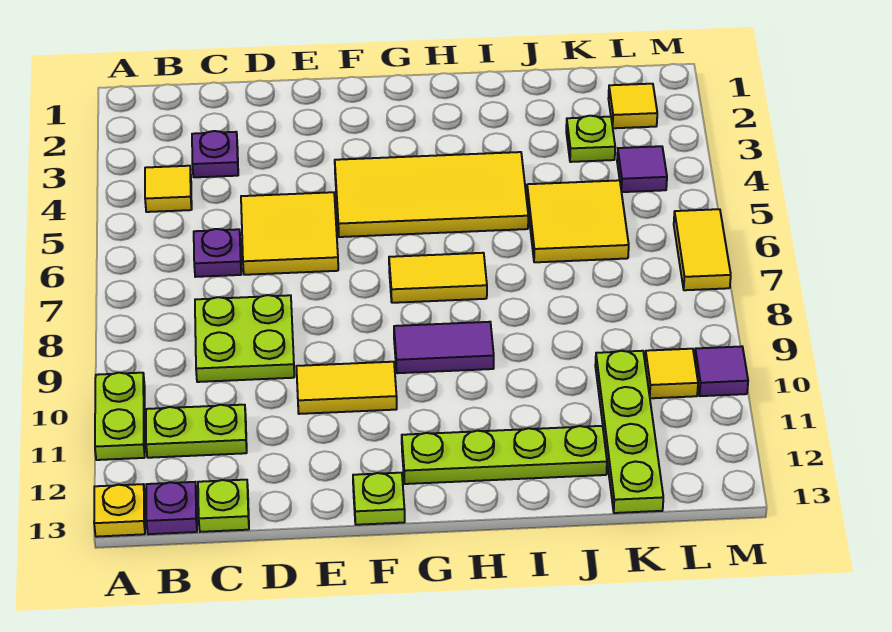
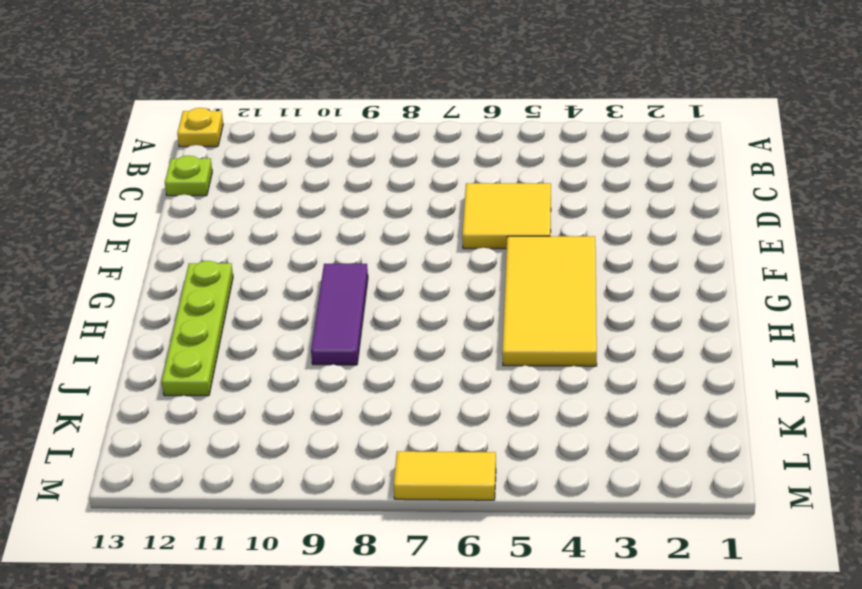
purple tile G9:I9 level 1 -> purple tile G9:H9 level 1
none -> lime plate A10:A11 level 1
none -> yellow tile B4 level 1
none -> lime plate B11:C11 level 1

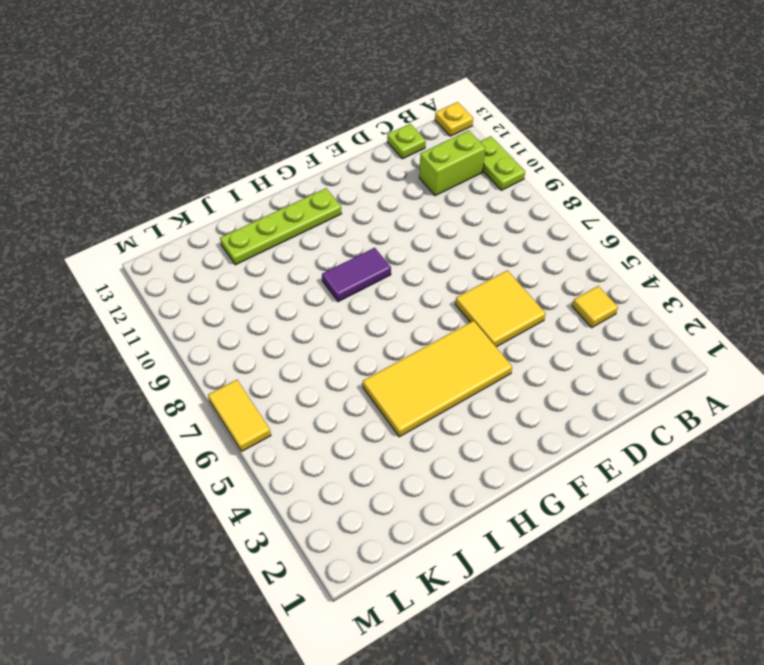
lime brick B11:C11 level 1 -> lime plate B11:C11 level 1
none -> purple plate B13 level 1
none -> purple plate C3 level 1
none -> purple plate C6 level 1

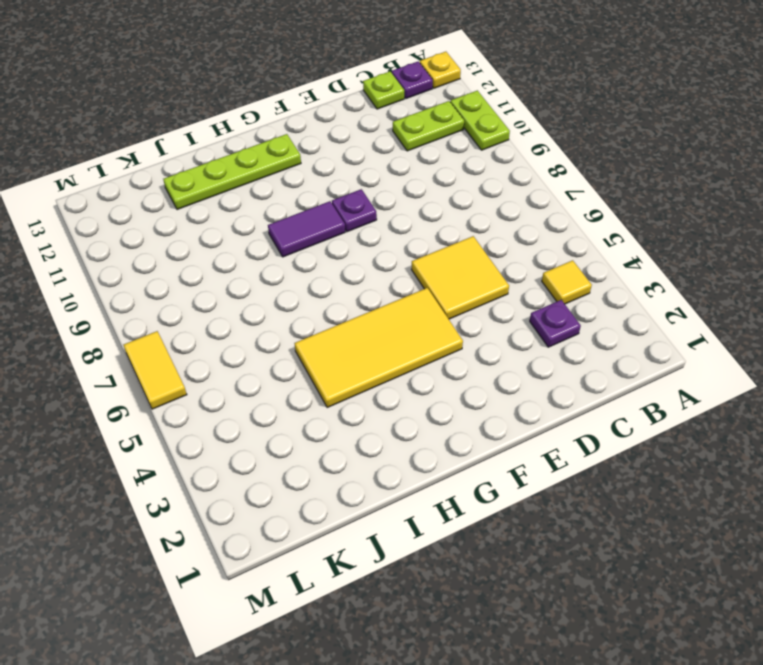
purple plate F9 level 1 -> purple plate C6 level 1
none -> lime plate C8:D9 level 1
none -> yellow tile E10:F10 level 1
none -> lime plate F13 level 1

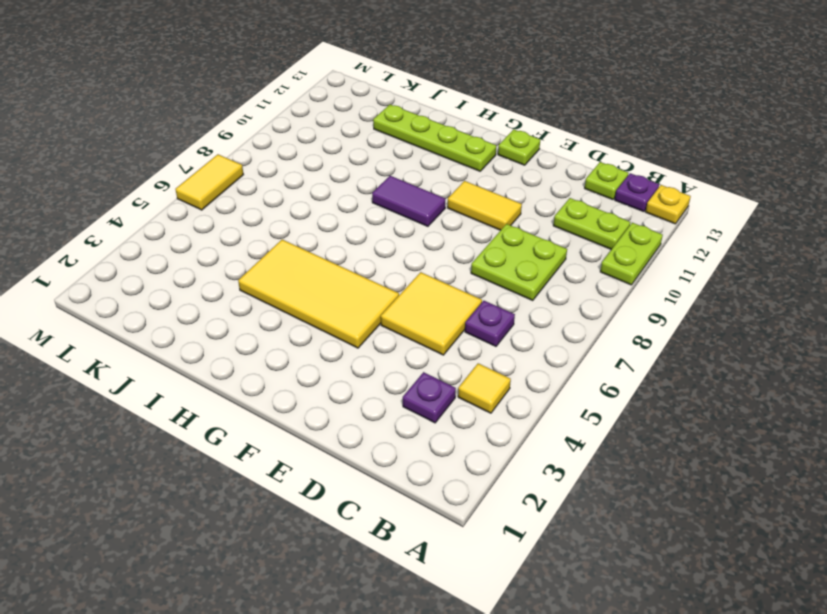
none -> yellow tile G7:H7 level 1
none -> yellow tile J5:K6 level 1
none -> lime plate K3 level 1

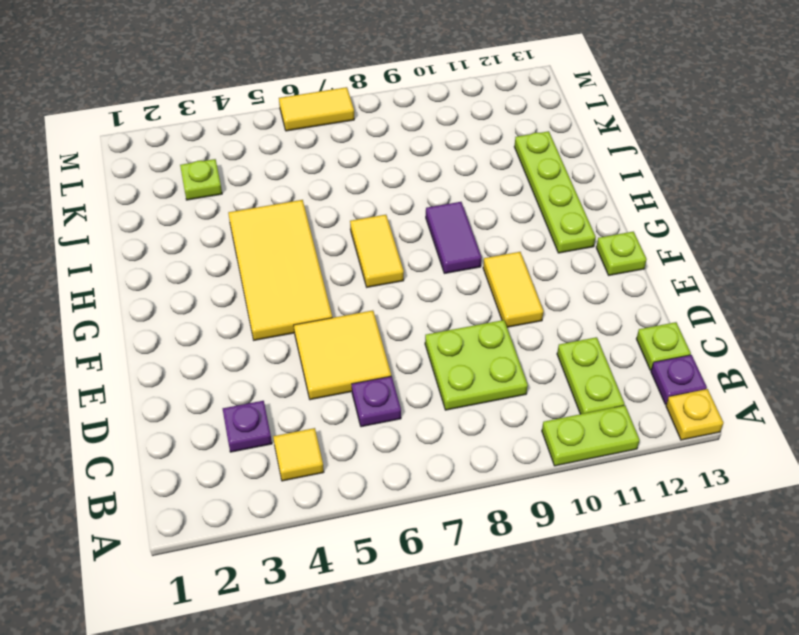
none -> yellow tile J5:K6 level 1
none -> lime plate K10:K13 level 1
none -> yellow tile L2 level 1

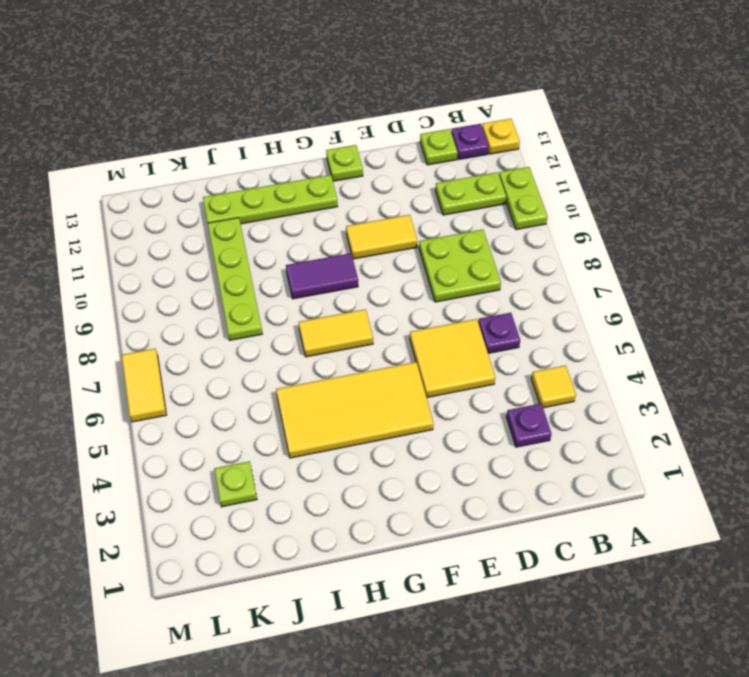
lime plate J8:J11 level 1 -> lime plate K10:K13 level 1
none -> yellow tile J5:K6 level 1
none -> yellow tile L2 level 1
none -> purple tile L4 level 1

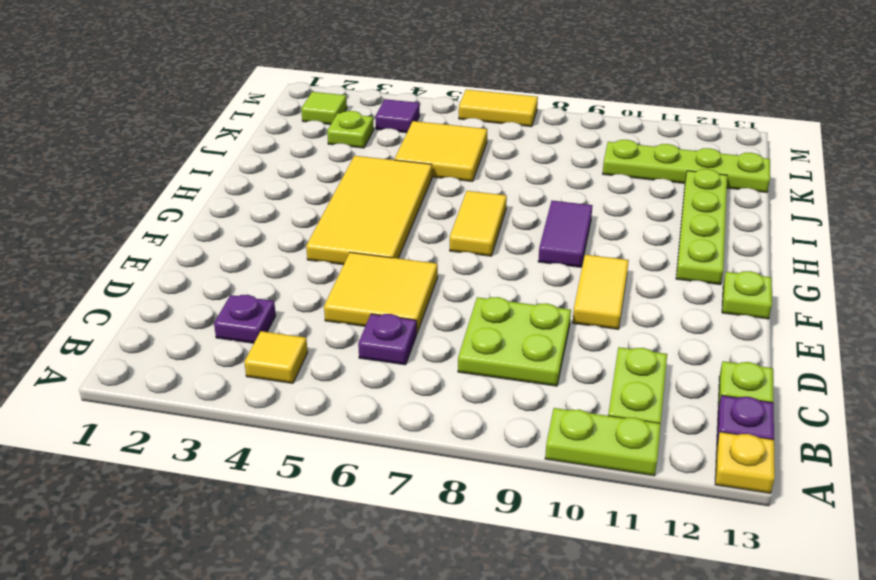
lime tile L2 level 1 -> yellow tile L2 level 1
none -> yellow tile L10 level 1
none -> purple tile M10 level 1

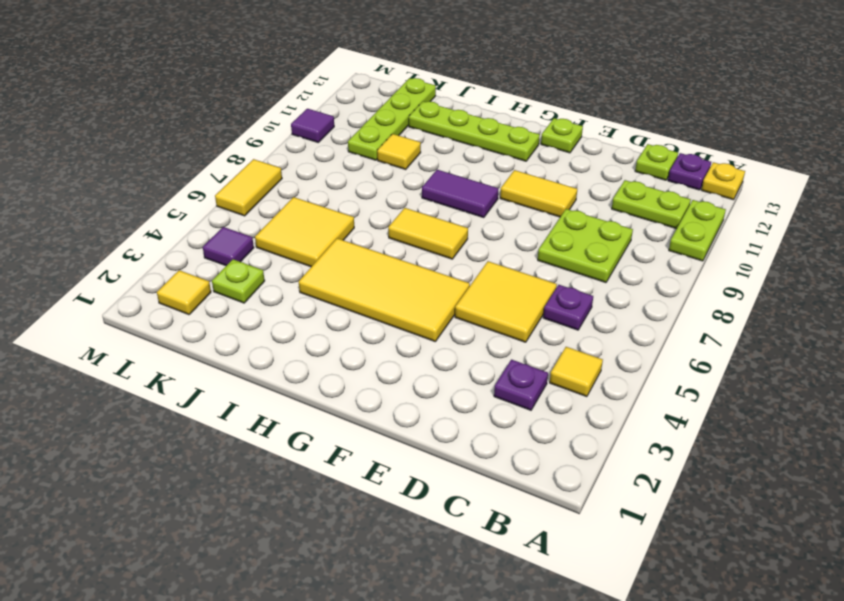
yellow tile J10 level 1 -> yellow tile L10 level 1

